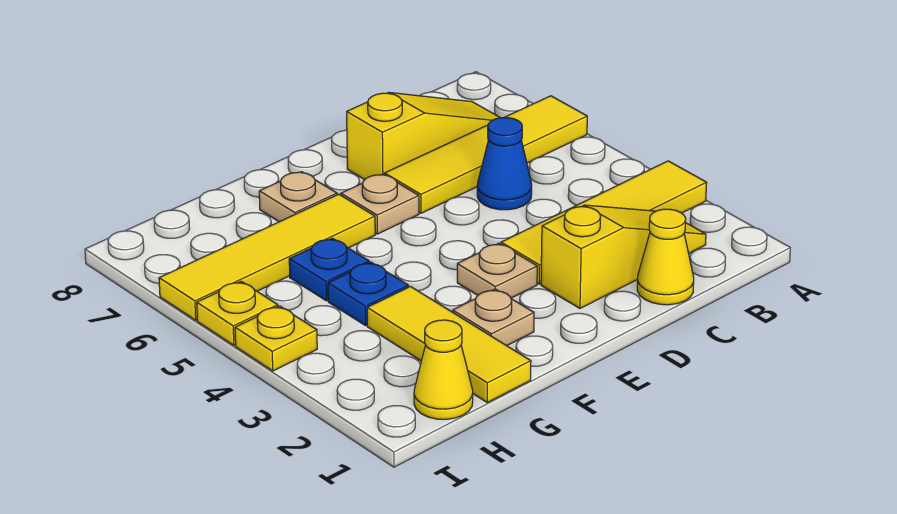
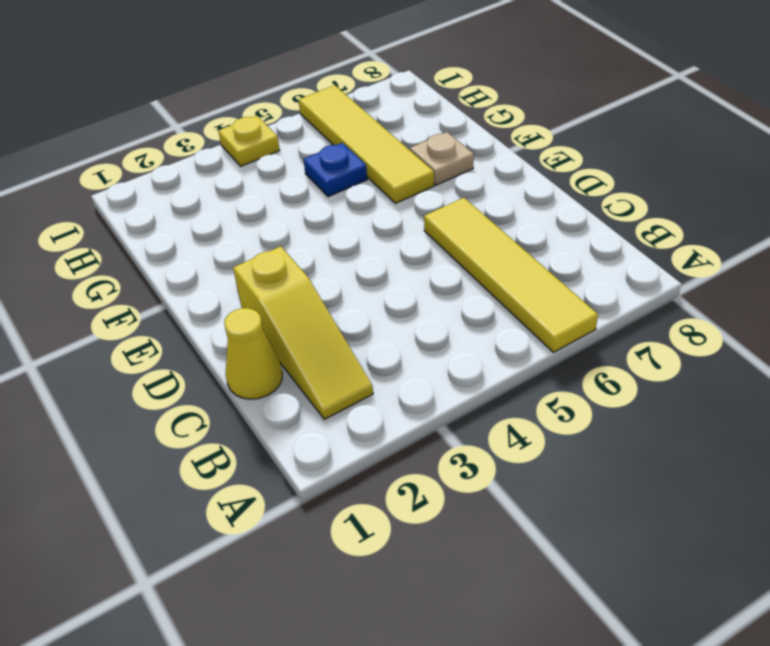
none -> yellow tile A3:D3 level 1
none -> yellow slope B7:D7 level 1 top D
none -> blue cone C5 level 1

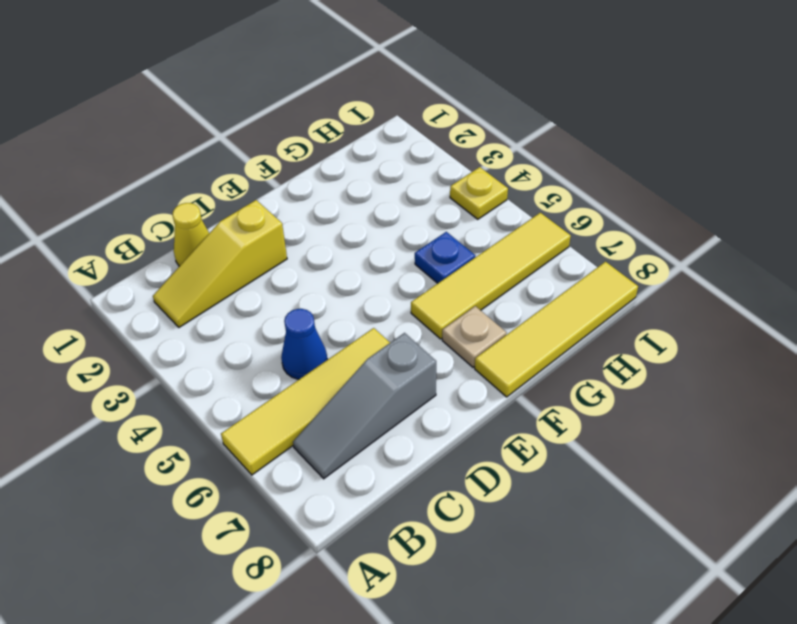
grey slope B7:D7 level 1 top D -> yellow slope B7:D7 level 1 top D
yellow tile F8:I8 level 1 -> yellow tile A3:D3 level 1
none -> tan plate E3 level 1
none -> tan plate E6 level 1
none -> tan plate F2 level 1

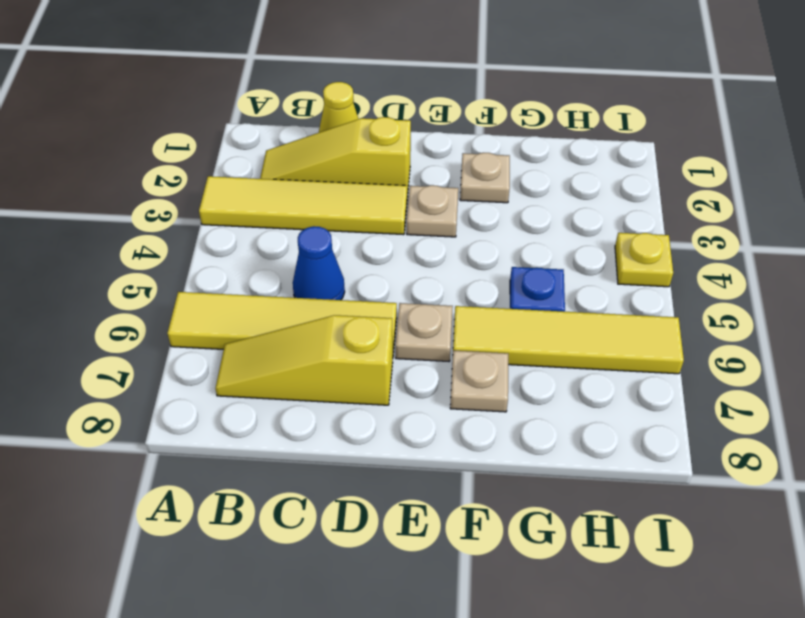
none -> yellow tile G1:G3 level 1
none -> blue plate G4 level 1
none -> yellow cone H1 level 1

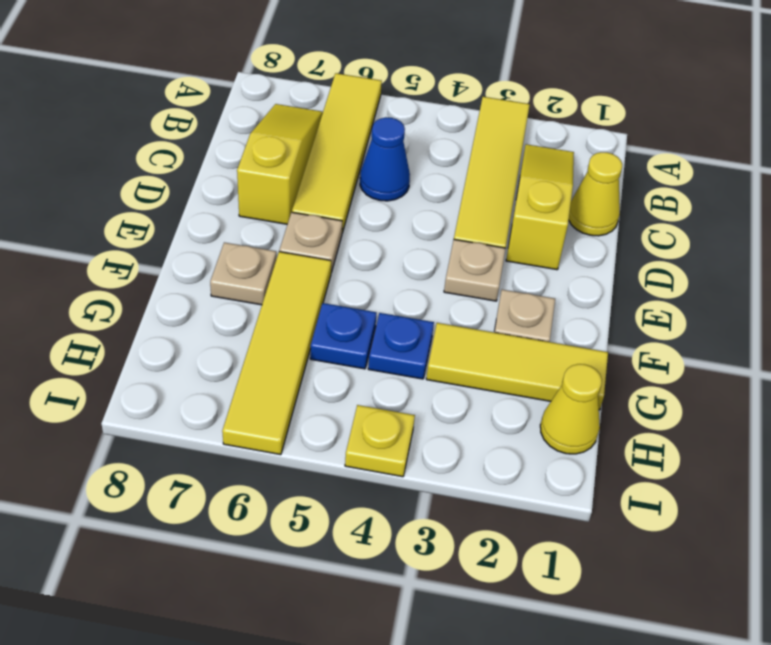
none -> yellow plate I5 level 1

